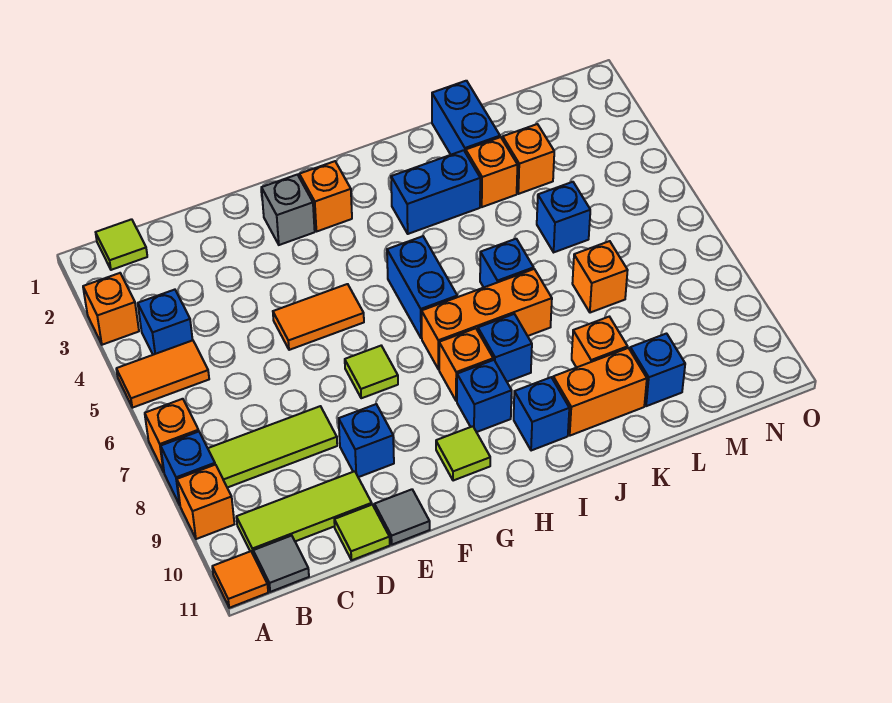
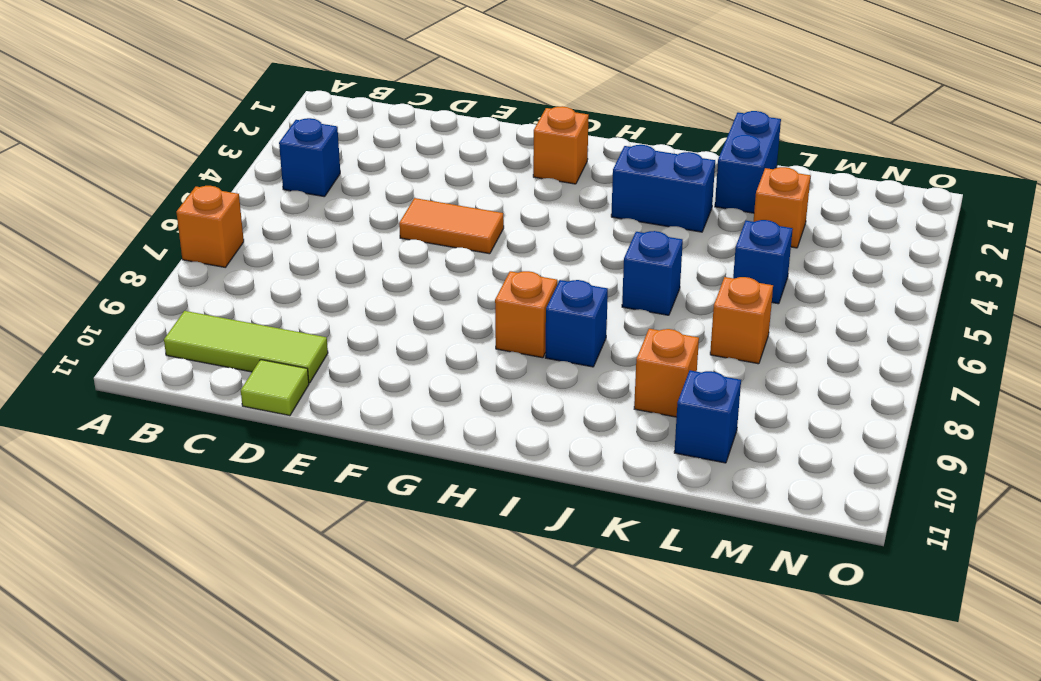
none -> orange brick A3 level 1
none -> orange tile A5:B5 level 1
none -> blue brick A8 level 1
none -> orange brick A9 level 1

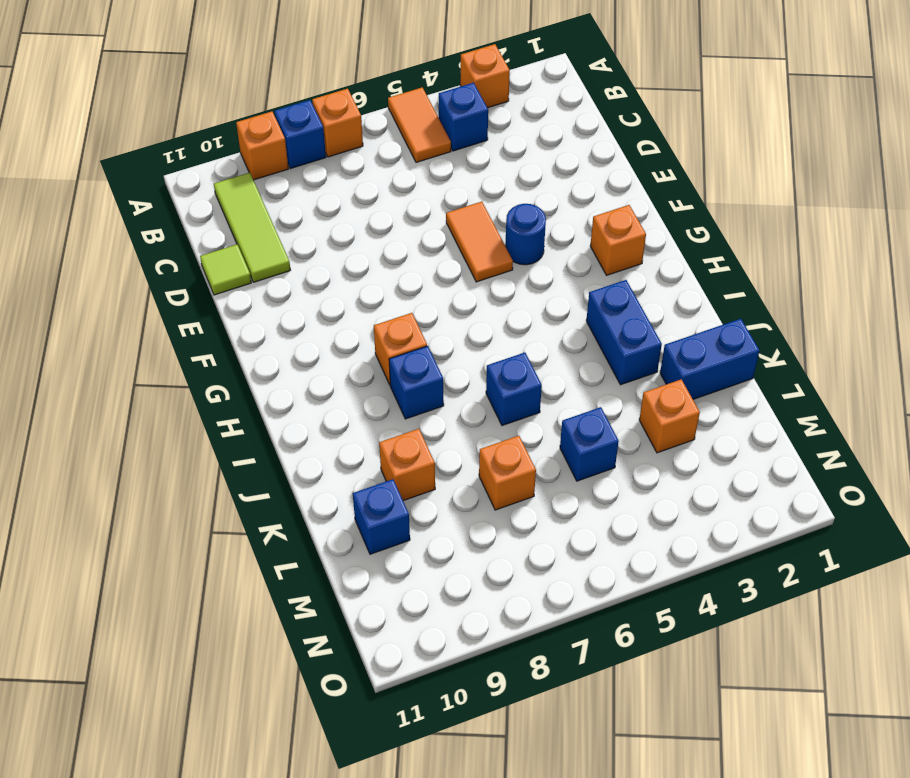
blue round brick F4 level 1 -> none
none -> orange tile A11 level 1
none -> lime tile B1 level 1
none -> lime tile B8:D8 level 1
none -> grey tile B11 level 1

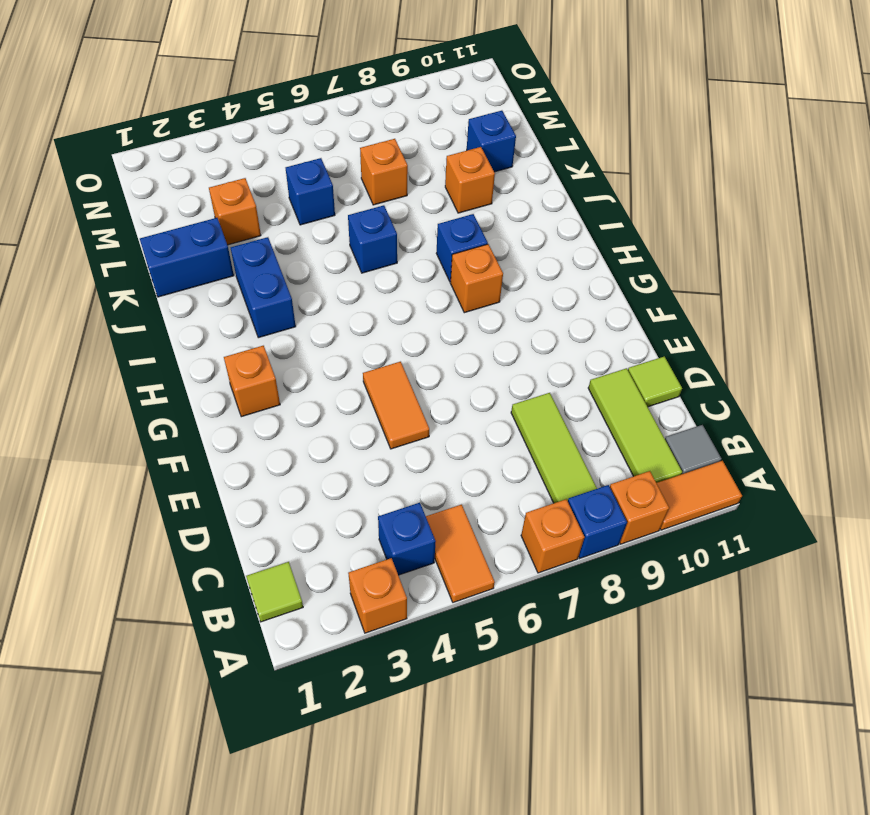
orange tile A10:A11 level 1 -> orange tile A11 level 1
none -> blue brick E9 level 1
none -> grey tile E11 level 1
none -> grey brick F2 level 1
none -> lime tile F7 level 1

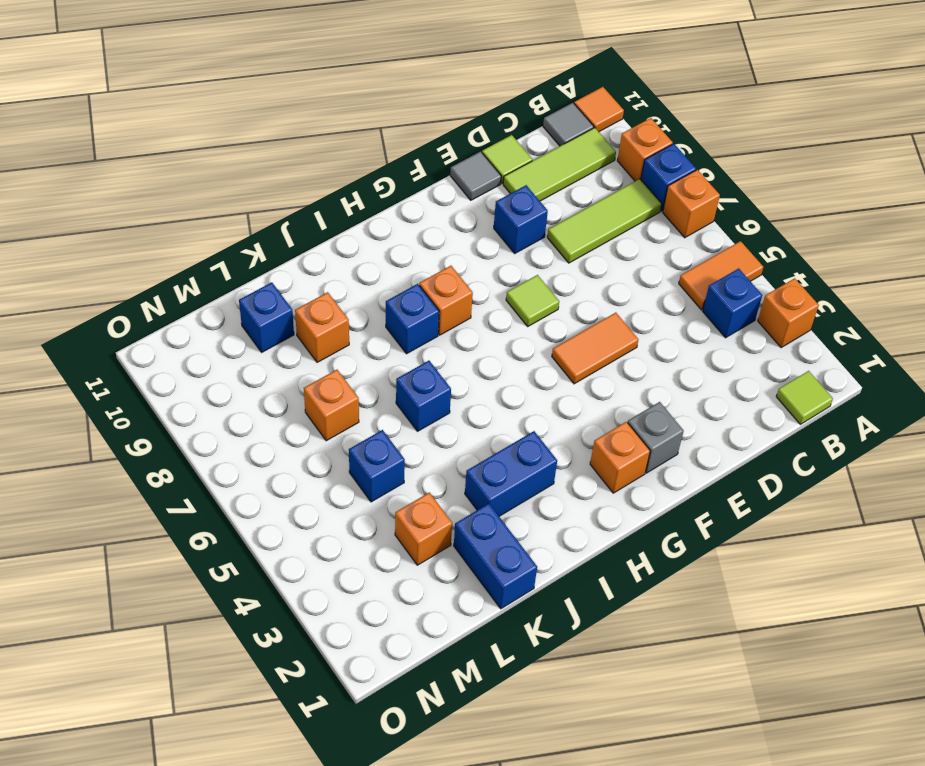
none -> lime tile G10 level 1
none -> blue brick H5:H6 level 1
none -> orange brick H7:J7 level 1
none -> blue brick H9 level 1

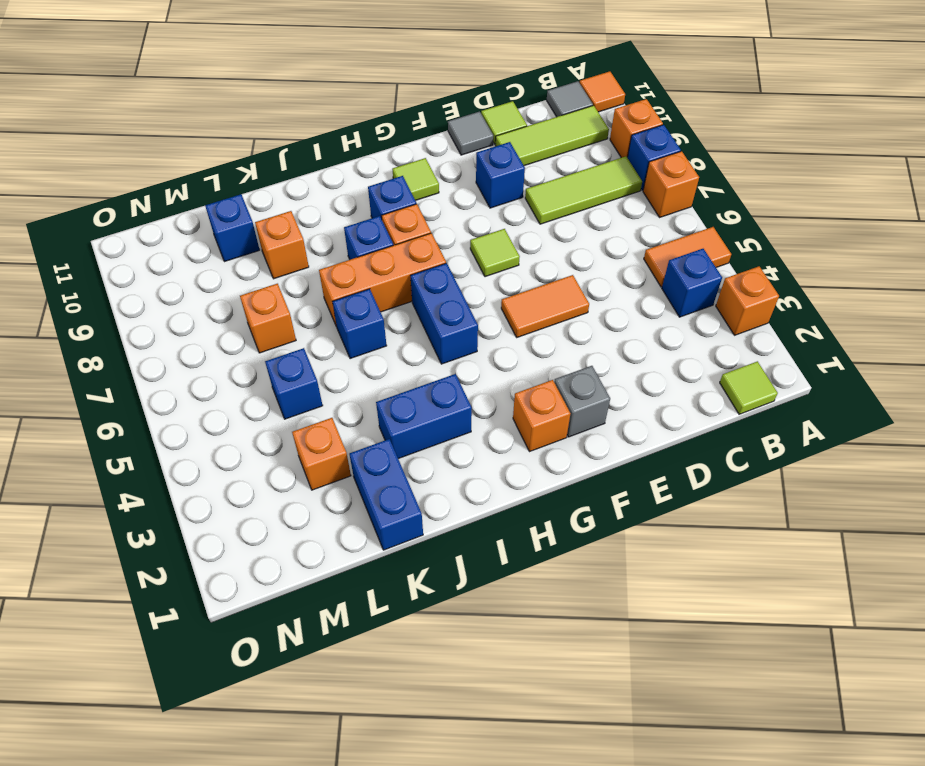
none -> blue brick I10 level 1
none -> orange brick J10:K10 level 1
none -> orange brick K3 level 1

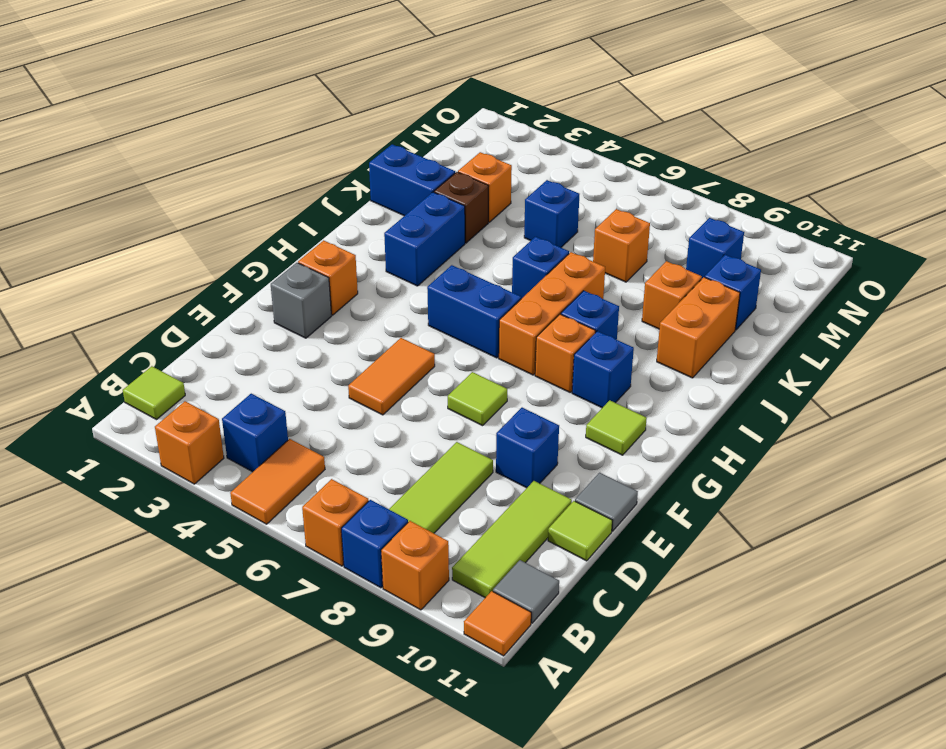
brown brick K3 level 1 -> orange brick K3 level 1
blue brick M9 level 1 -> blue brick I10 level 1

